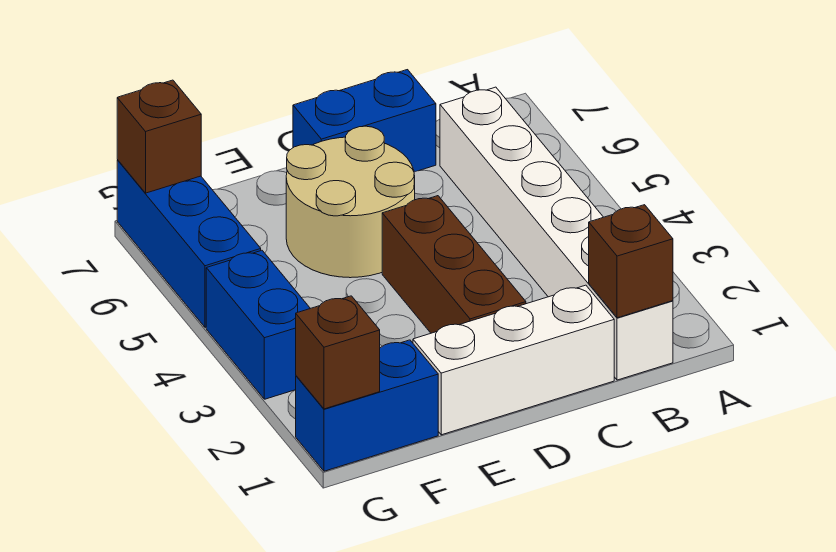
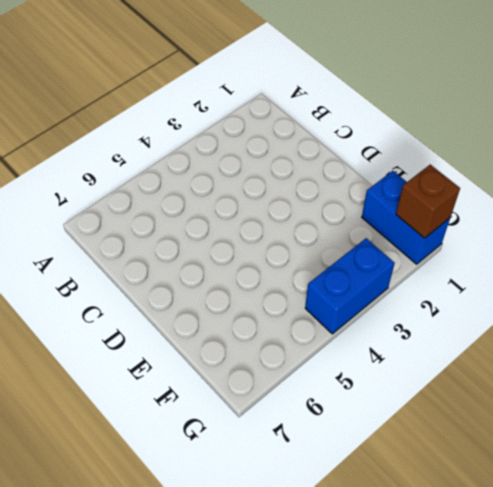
none -> white brick B1:B6 level 1
none -> white brick C1:E1 level 1

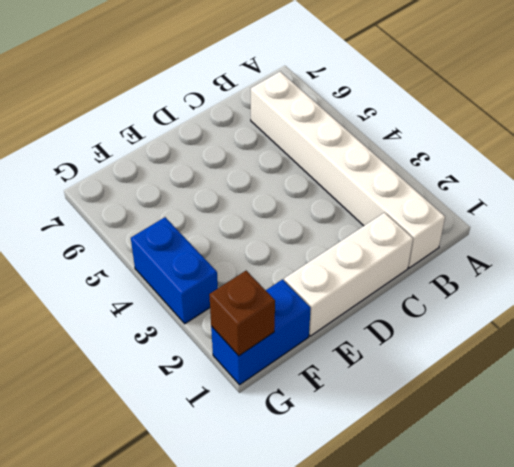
none -> blue brick C7:D7 level 1
none -> brown brick D2:D4 level 1

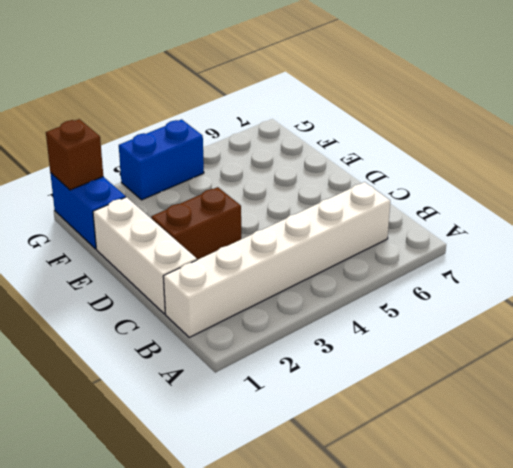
brown brick D2:D3 level 1 -> brown brick D2:D4 level 1
none -> blue brick C7:D7 level 1
none -> tan round brick D5:E6 level 1

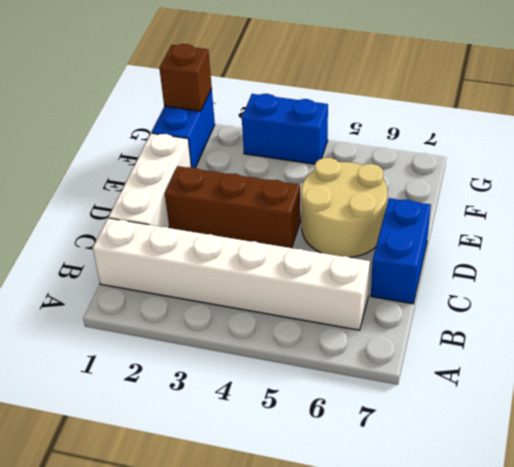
none -> blue brick G5:G7 level 1
none -> brown brick B1 level 2

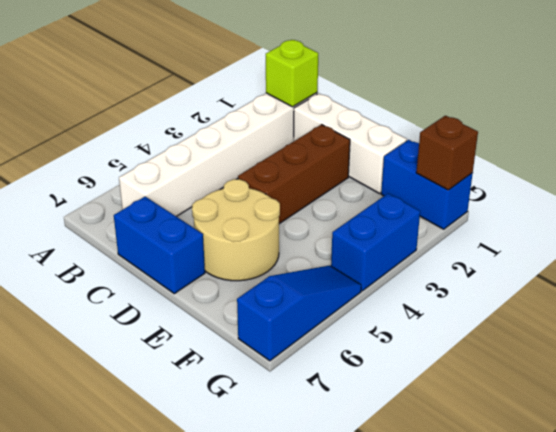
lime brick B1 level 2 -> brown brick B1 level 2
blue slope G5:G7 level 1 top 7 -> blue brick G5:G7 level 1
none -> brown brick G7 level 2

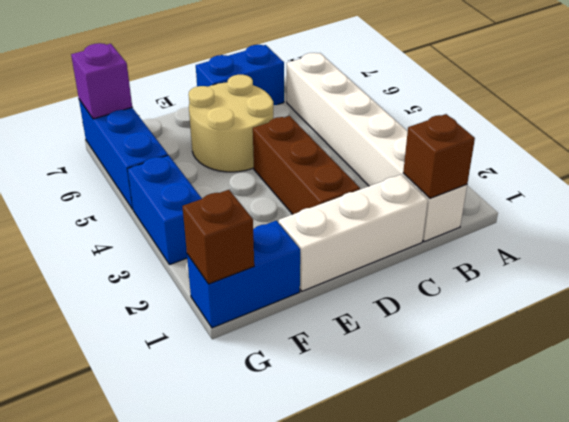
purple brick G7 level 2 -> brown brick G7 level 2

